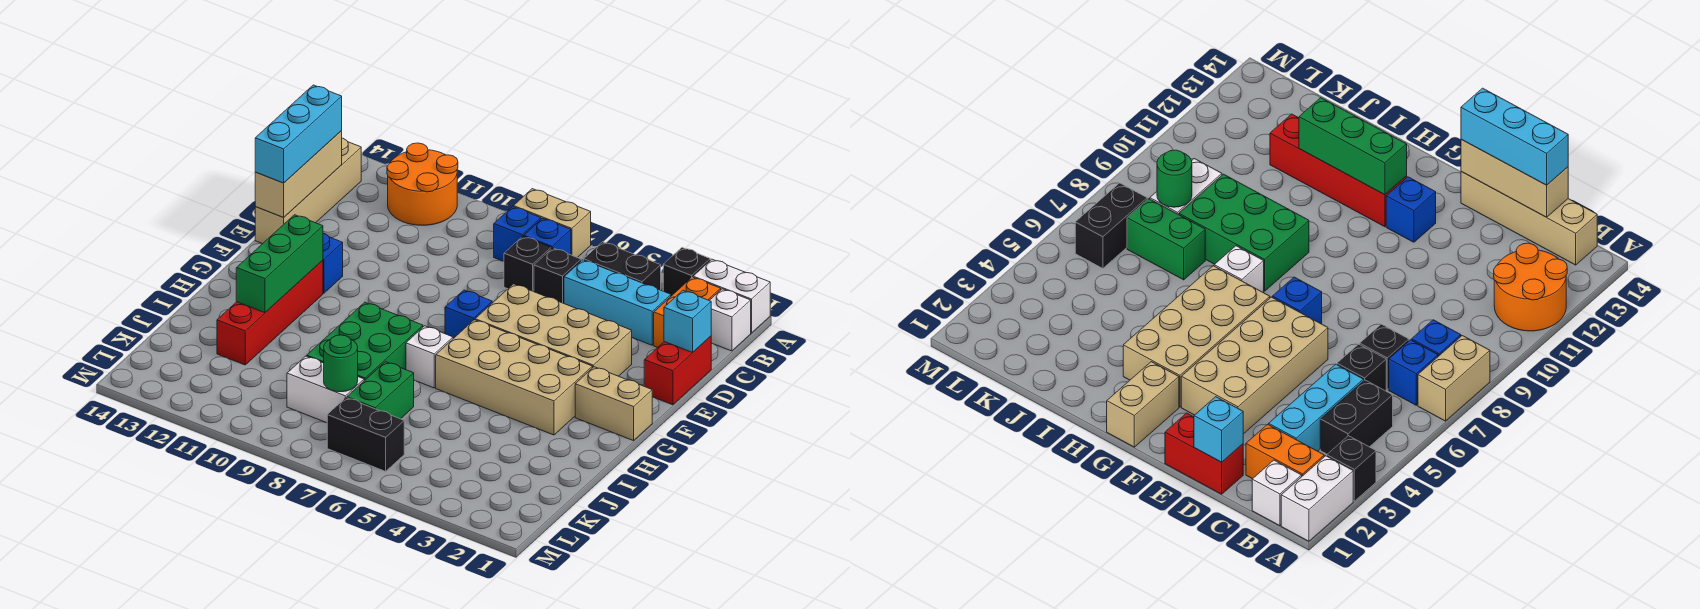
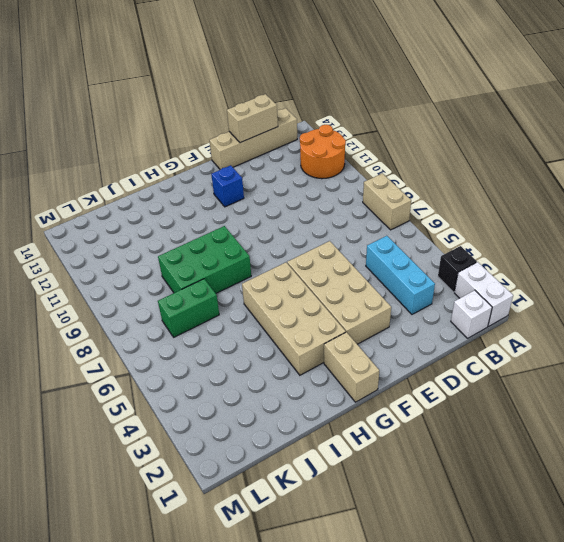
tan brick C14:D14 level 2 -> tan brick C14:E14 level 2
none -> orange brick B2:C2 level 1
none -> black brick B4:B5 level 1
none -> blue brick B7 level 1
none -> blue brick B8 level 1

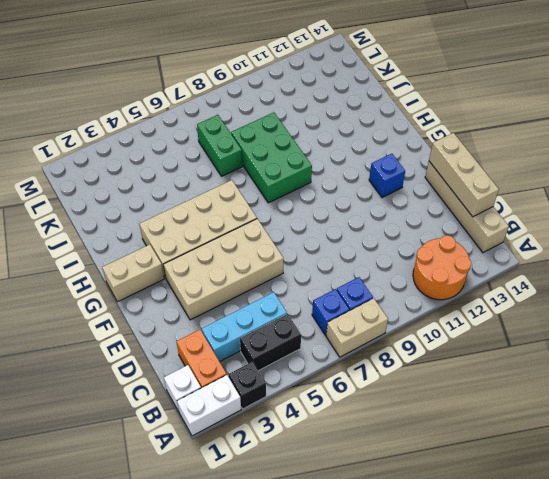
none -> black brick C6 level 1
none -> black brick C7 level 1
none -> red brick D1:E1 level 1
none -> blue brick F7 level 1

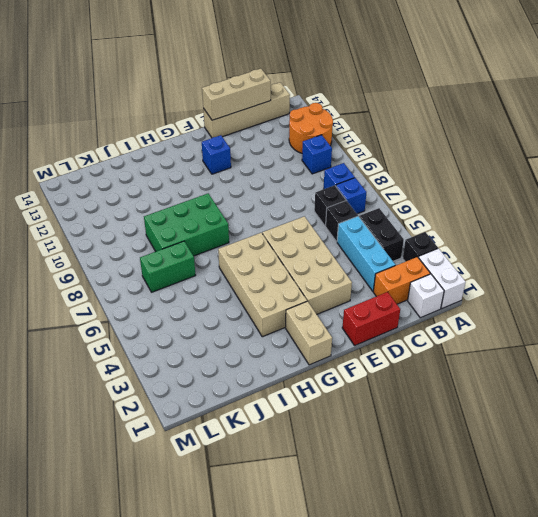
blue brick B10 level 1 -> blue brick F7 level 1
none -> tan brick A7:A8 level 1
none -> red brick G12:J12 level 1
none -> white brick H7 level 1
none -> white brick K8:K9 level 1

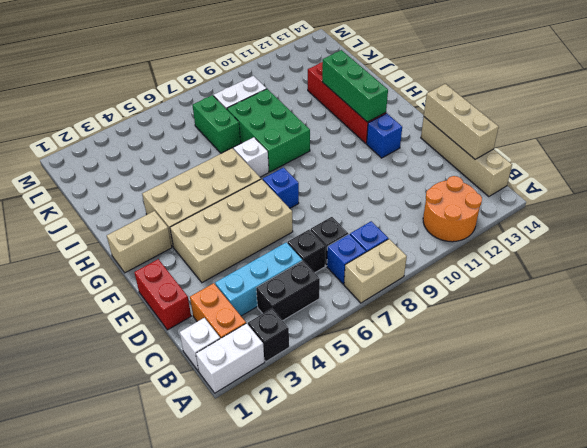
none -> black brick L6:L7 level 1
none -> cyan brick D1 level 2
none -> green round brick K8 level 2
none -> cyan brick C14:E14 level 3

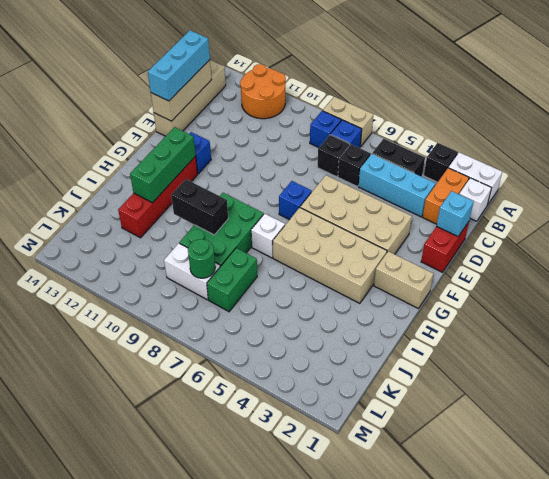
black brick I9:I10 level 2 -> black brick L6:L7 level 1

